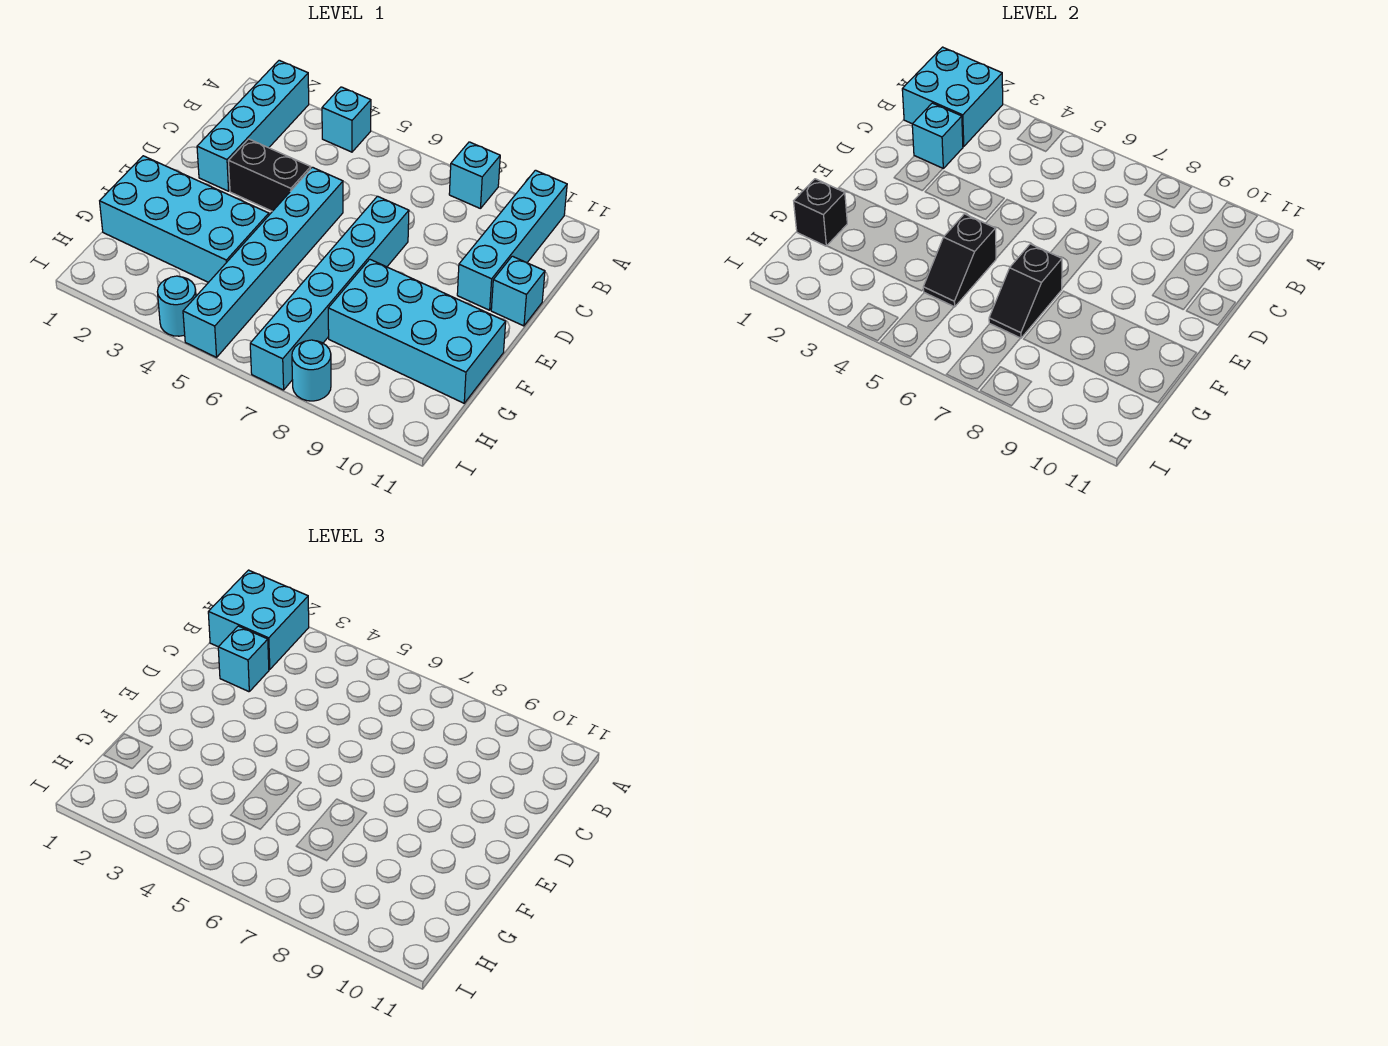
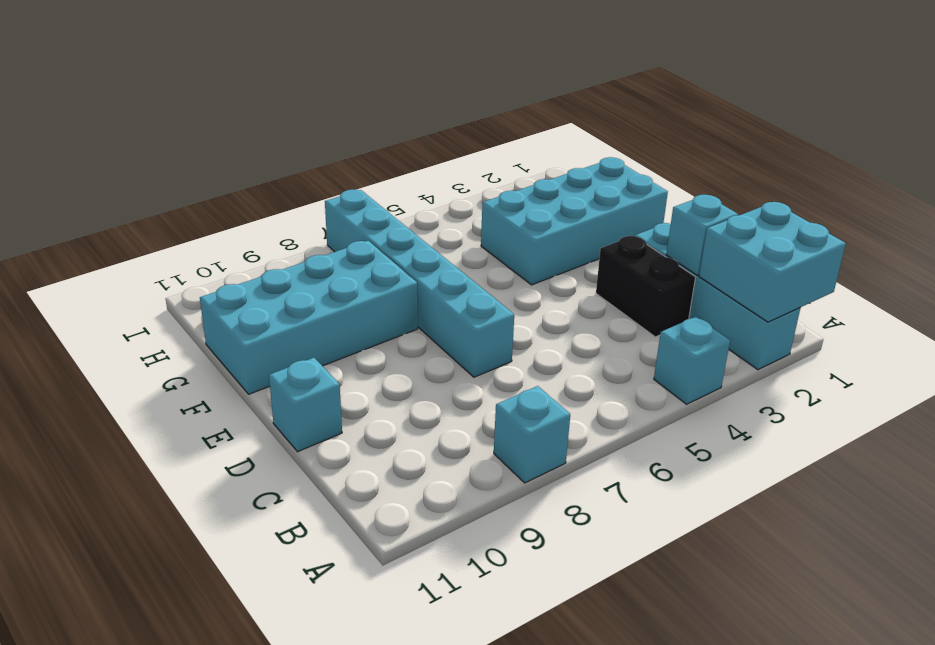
black brick C3:D3 level 1 -> black brick D3:D4 level 1
none -> cyan brick A10:D10 level 1
none -> cyan brick D5:I5 level 1
none -> cyan round brick I4 level 1

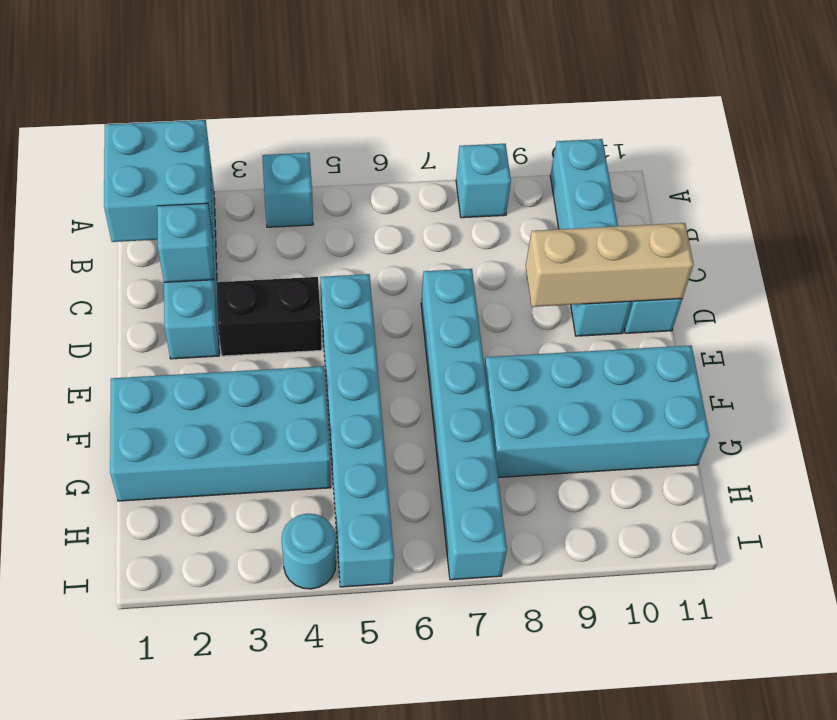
tan brick D9:D11 level 2 -> none
none -> cyan round brick I8 level 1
none -> black slope F5:G5 level 2 top F
none -> black slope F7:G7 level 2 top F

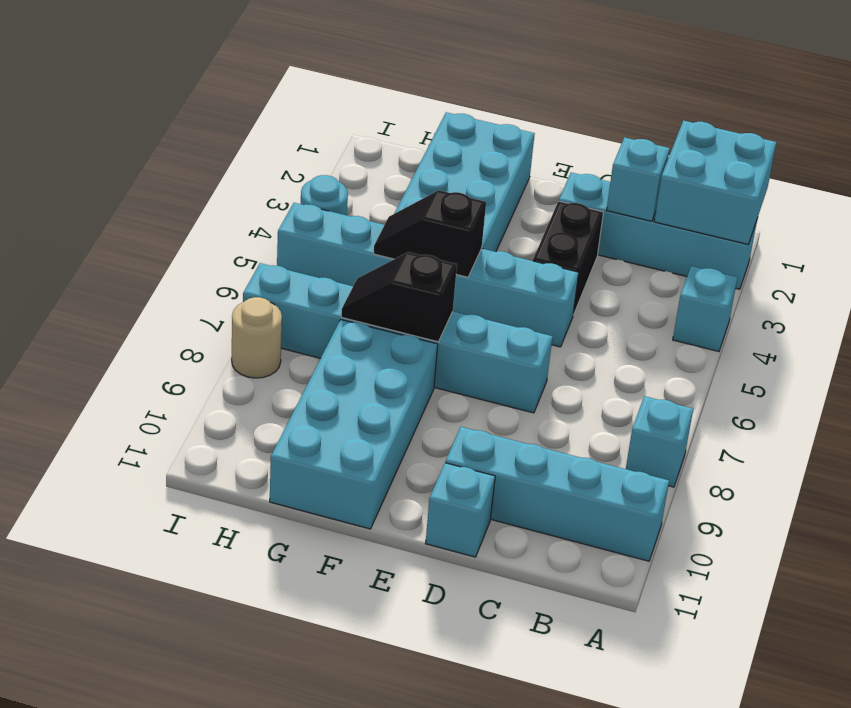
tan round brick I8 level 1 -> cyan round brick I8 level 1
none -> black brick G1 level 2
none -> cyan brick A1:B2 level 3
none -> cyan brick C2 level 3

